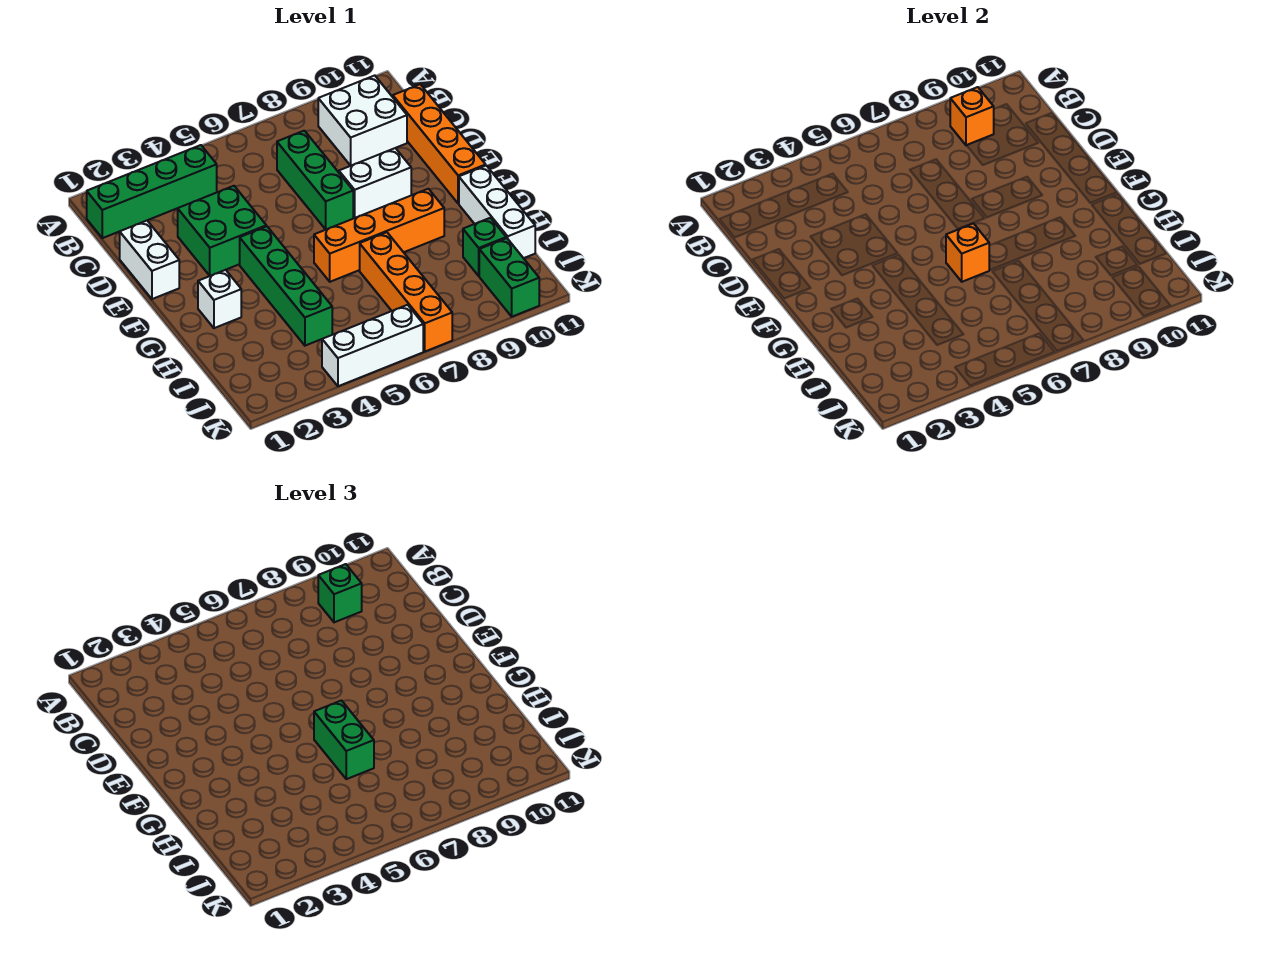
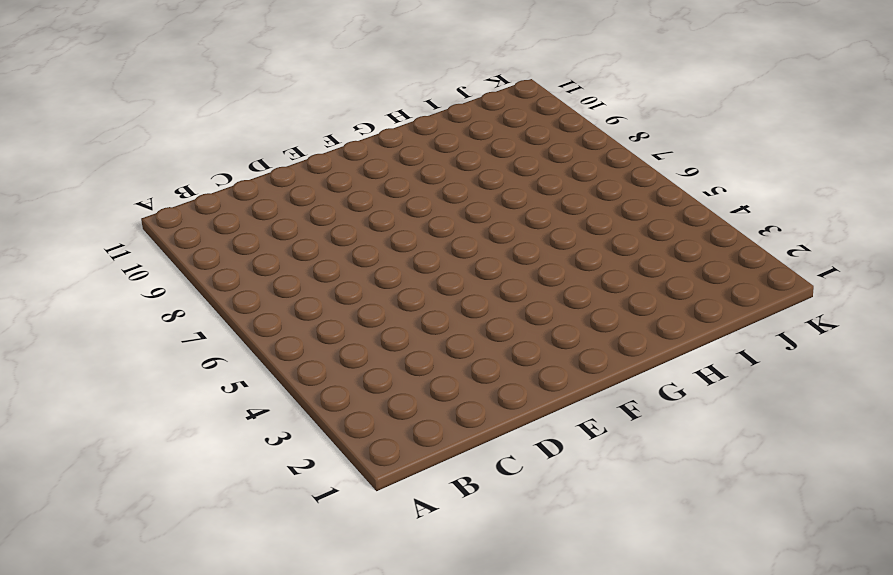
none -> green brick B1:B4 level 1
none -> white brick B9:C10 level 1
none -> green brick C7:E7 level 1

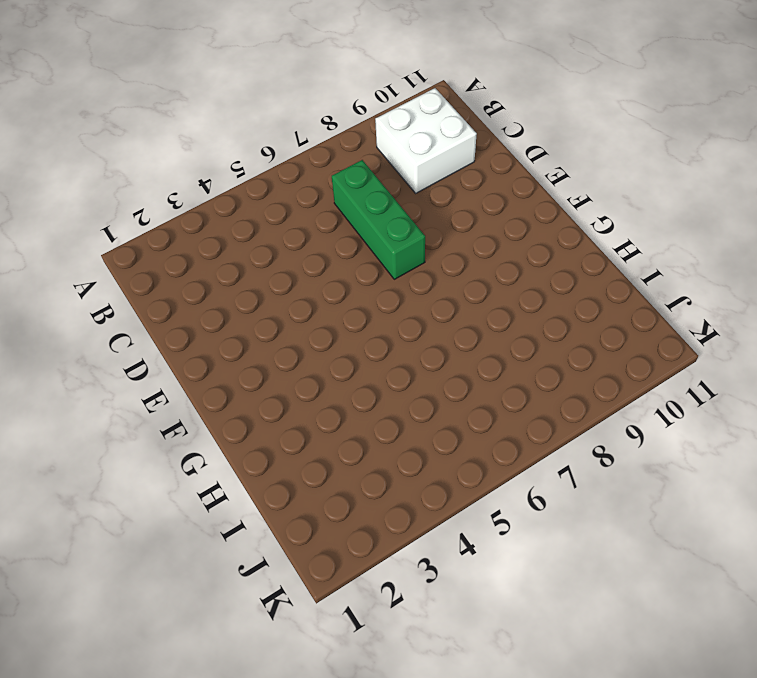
none -> green brick B1:B4 level 1
none -> orange brick C11:F11 level 1
none -> white brick D1:E1 level 1

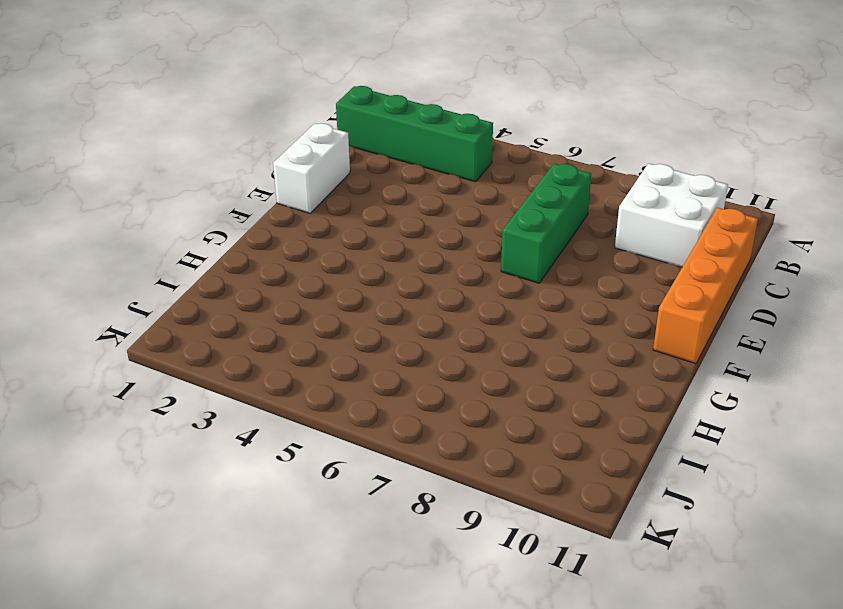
none -> green brick D3:E4 level 1
none -> white brick E8:E9 level 1
none -> green brick F4:I4 level 1

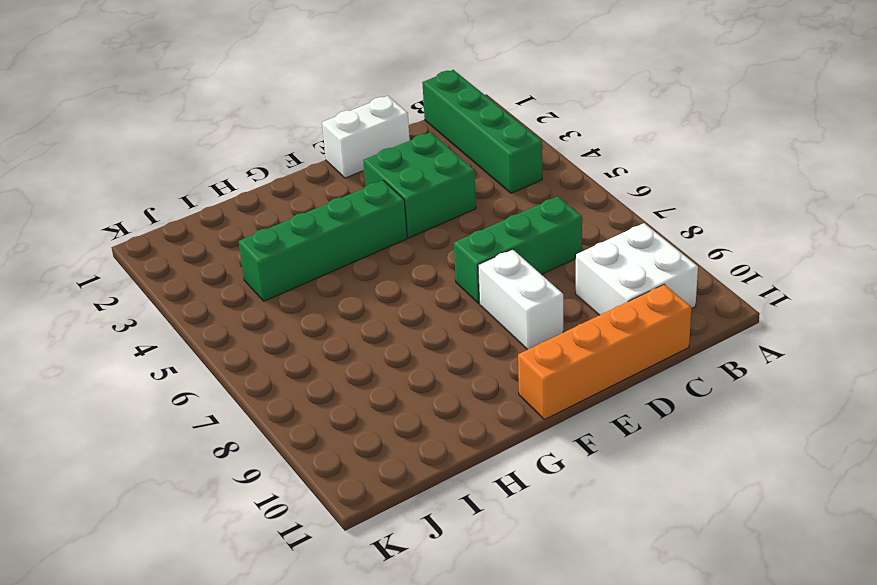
none -> white brick G2 level 1
none -> orange brick G6:G9 level 1
none -> white brick G11:I11 level 1

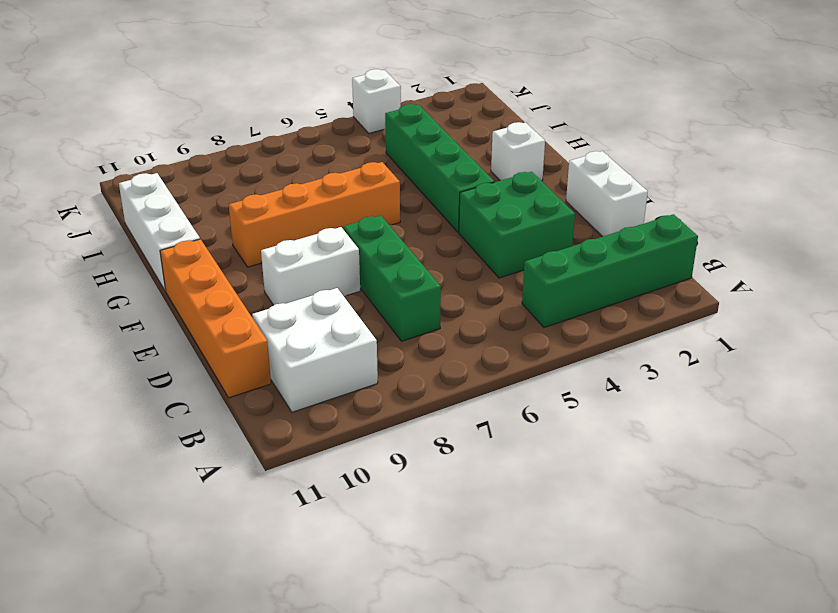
white brick K4 level 1 -> white brick K4:K6 level 1
none -> orange brick H7:K7 level 1
none -> green brick I10 level 1
none -> green brick J10:K10 level 1

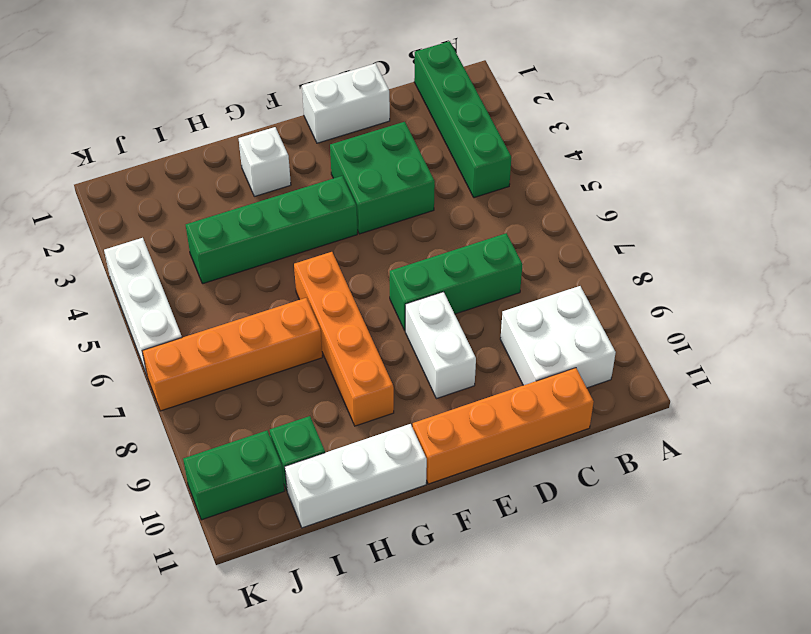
none -> orange brick B9 level 2
none -> orange brick G6 level 2
none -> green brick B9 level 3

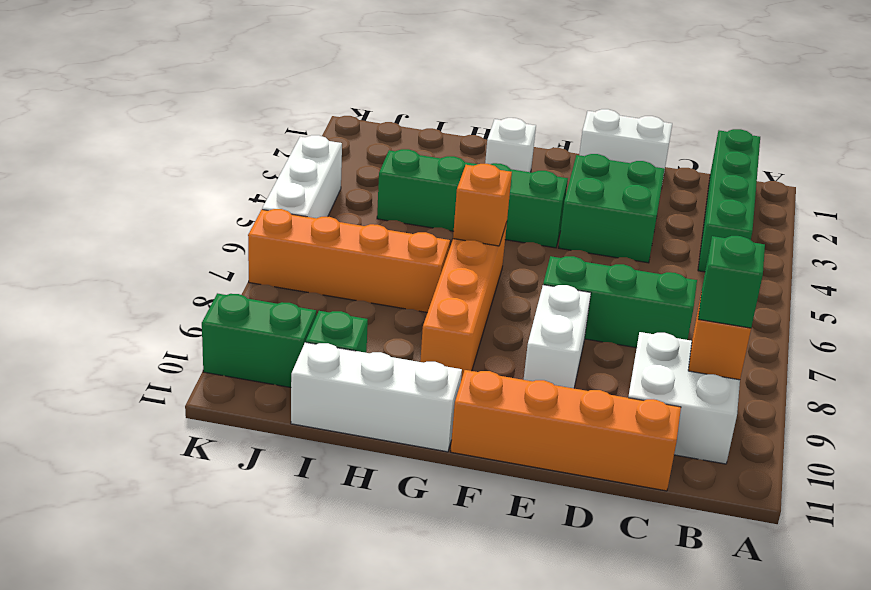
none -> green brick G6:H6 level 3

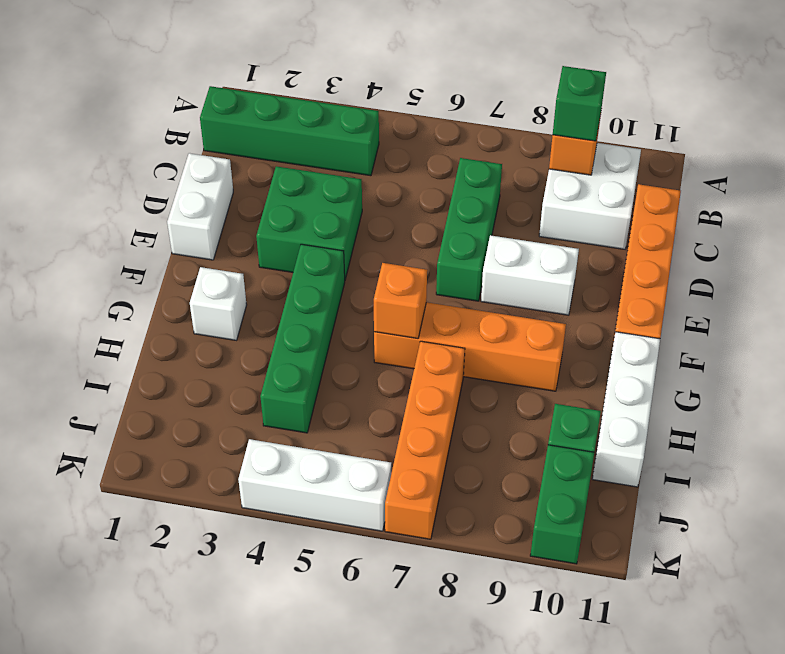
none -> green brick G6:H6 level 3

